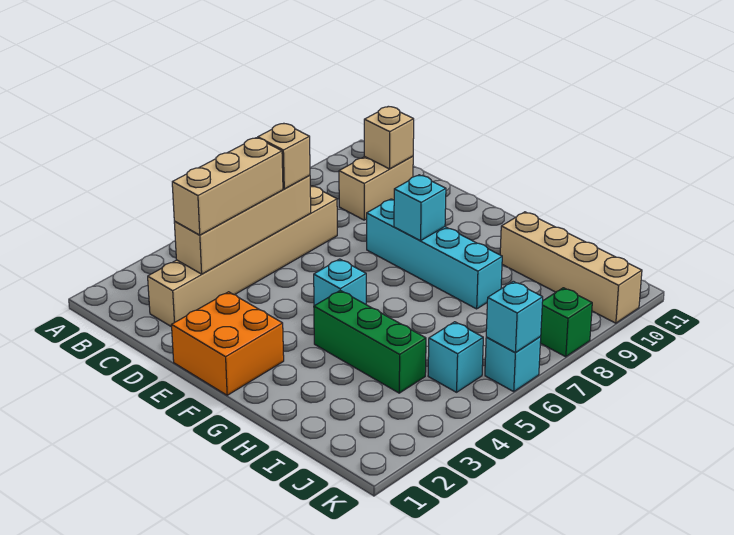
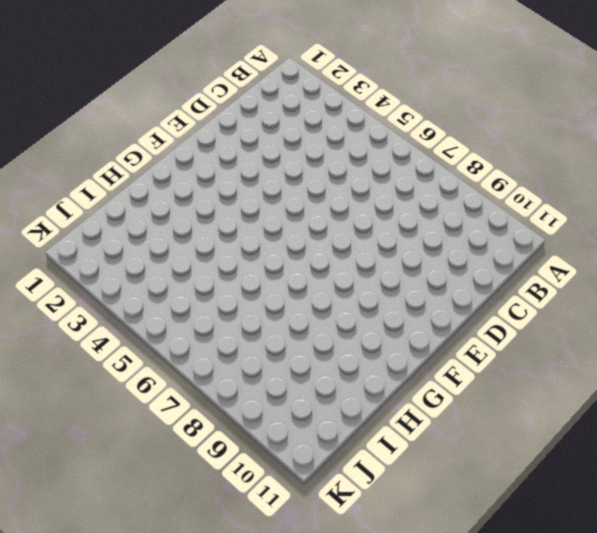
none -> tan brick C2:C7 level 1
none -> tan brick C9:C10 level 1
none -> orange brick E1:F2 level 1

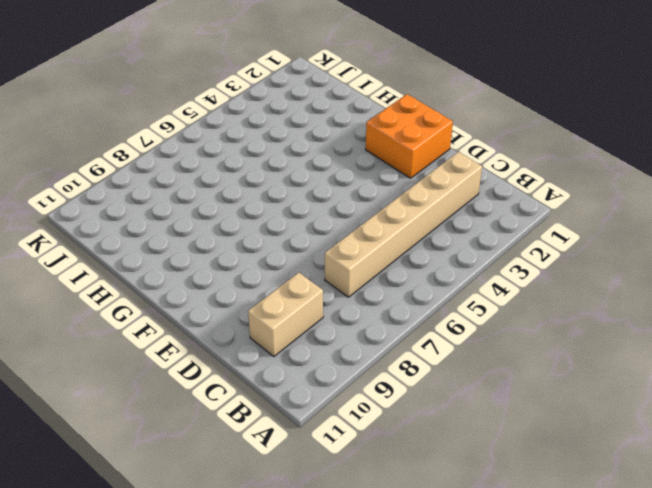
none -> cyan brick E8:H8 level 1
none -> cyan brick F5 level 1
none -> green brick G4:I4 level 1

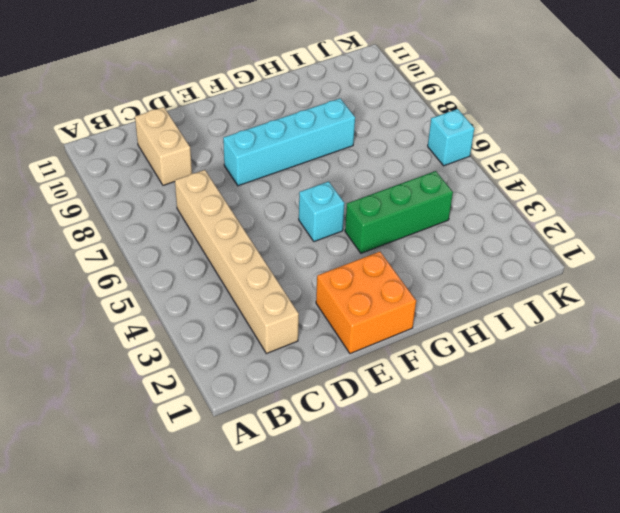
none -> tan brick H10:K10 level 1
none -> cyan brick J5 level 1
none -> green brick K8 level 1

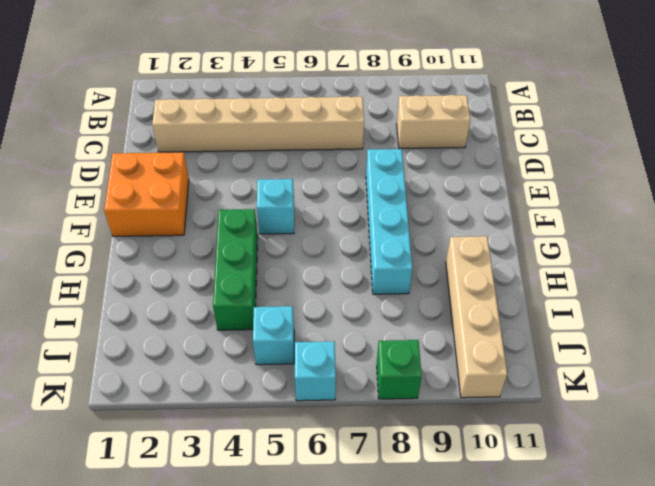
none -> tan brick C3:C6 level 2
none -> tan brick C10 level 2
none -> cyan brick F8 level 2

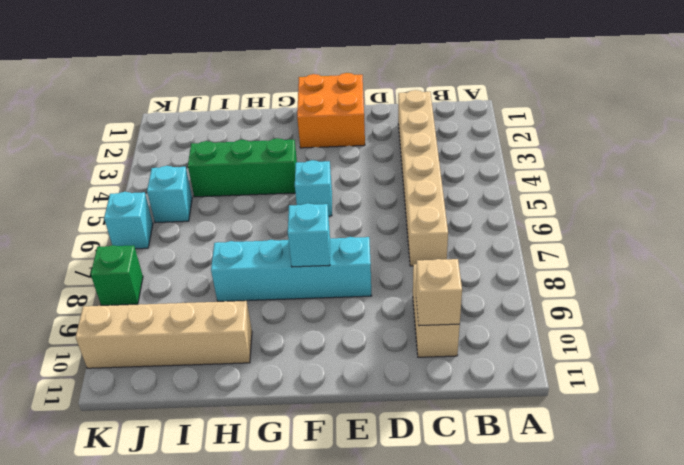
none -> tan brick C3:C6 level 2
none -> cyan brick K6 level 2
none -> tan brick C3:C5 level 3

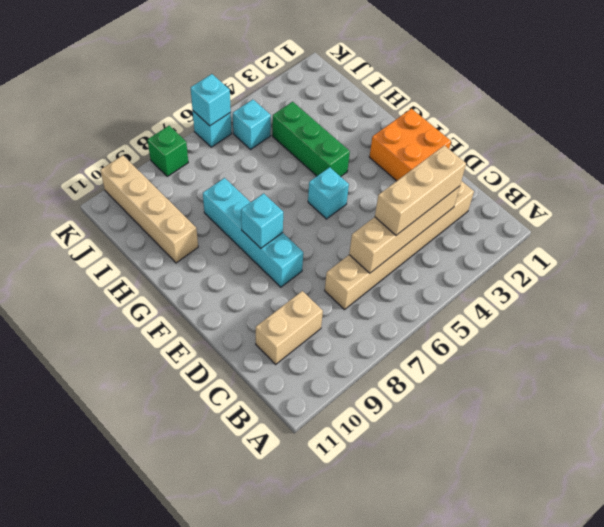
none -> tan brick C10 level 2
none -> tan brick C6 level 3

